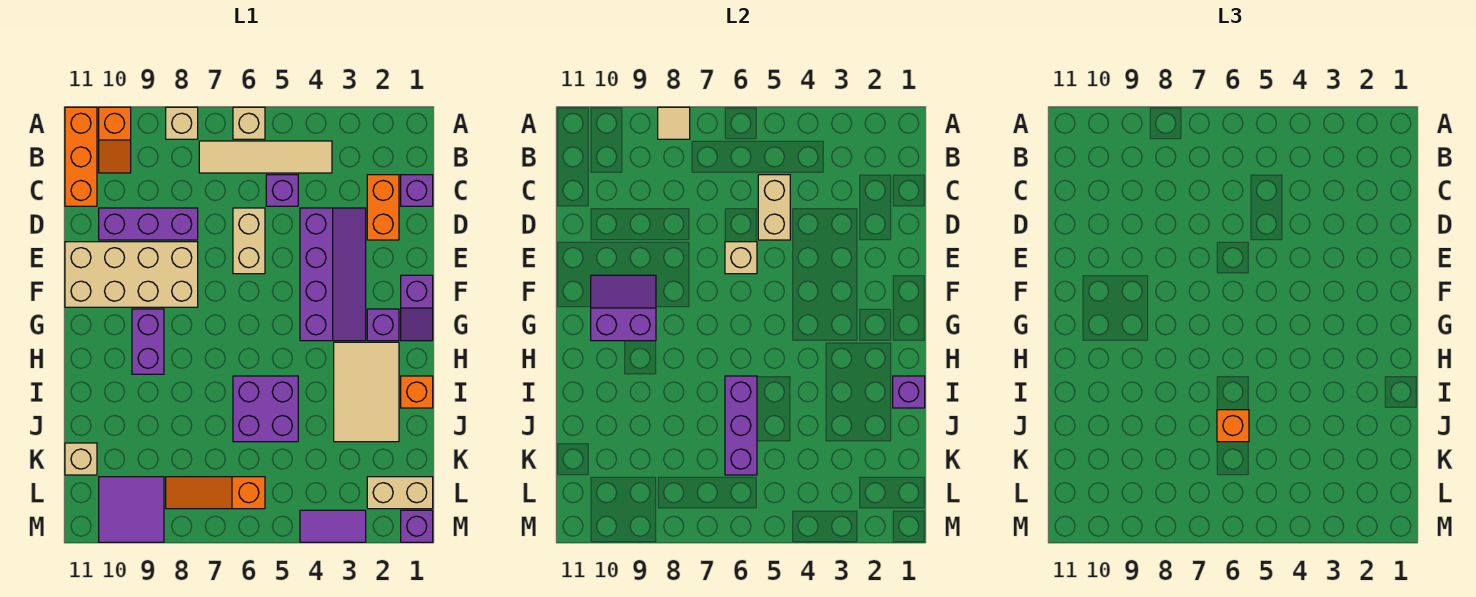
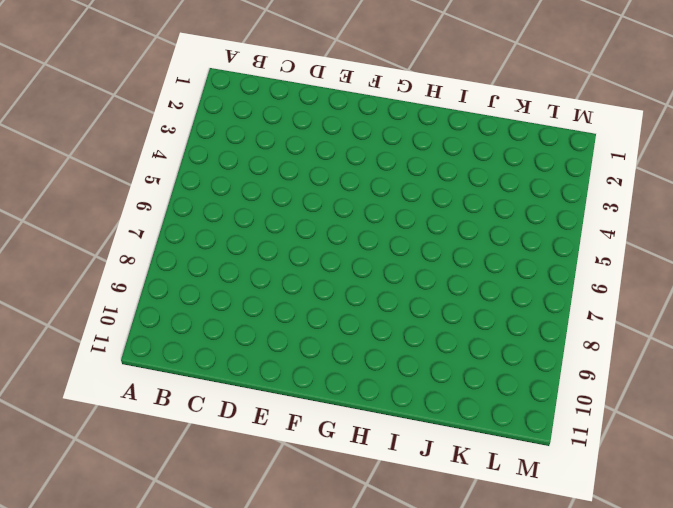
none -> tan brick A6 level 1
none -> tan brick A8 level 1
none -> orange slope A10:B10 level 1 top A
none -> orange brick A11:C11 level 1

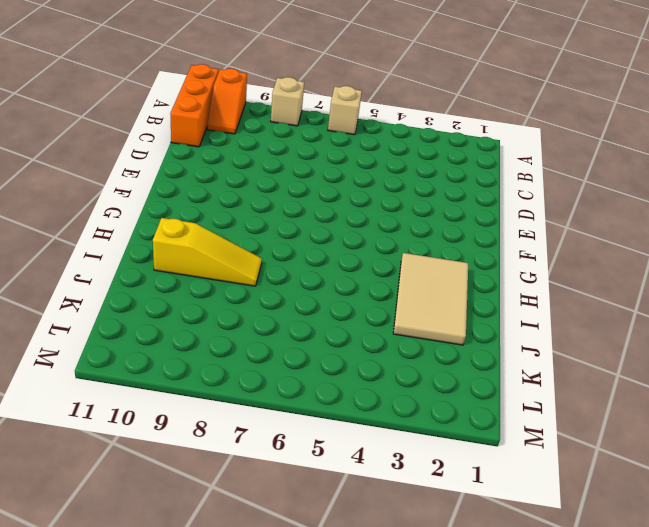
yellow slope I8:I10 level 1 top 10 -> none
none -> tan tile B4:B7 level 1
none -> purple brick C1 level 1
none -> orange brick C2:D2 level 1
none -> purple brick C5 level 1

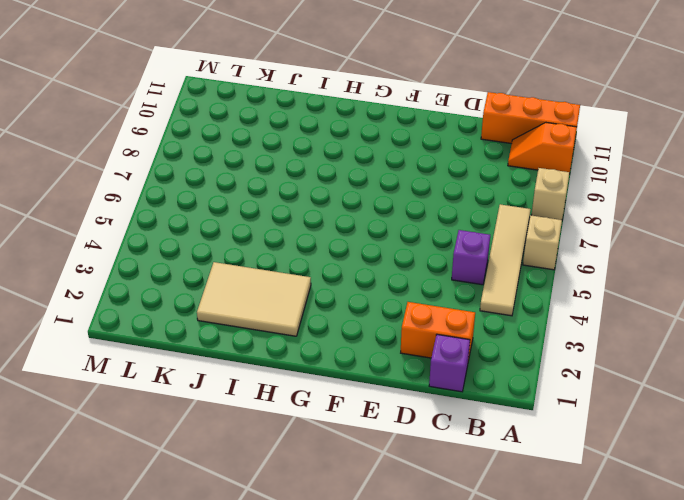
none -> purple slope D3:G4 level 1 top 4
none -> tan brick D6:E6 level 1
none -> purple brick D8:D10 level 1
none -> tan brick E8:F11 level 1

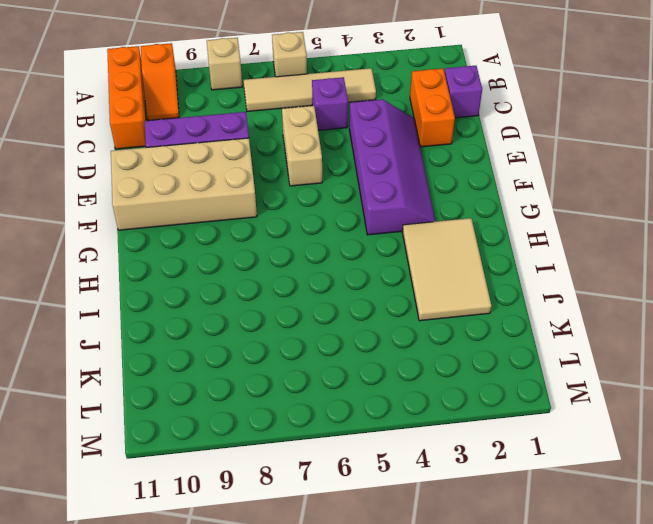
none -> purple slope F1:G1 level 1 top F
none -> purple brick G2 level 1
none -> purple brick G9:H9 level 1
none -> orange brick I1 level 1

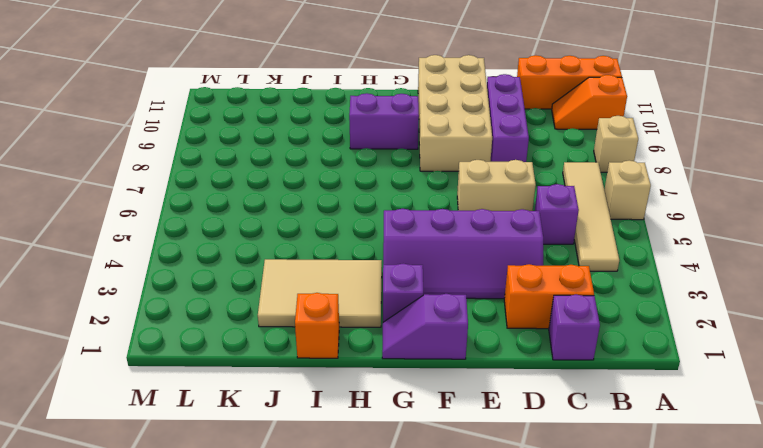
none -> purple brick I5:J6 level 1
none -> tan brick K11 level 1
none -> tan brick L1:L2 level 1
none -> orange slope L6:L8 level 1 top 6

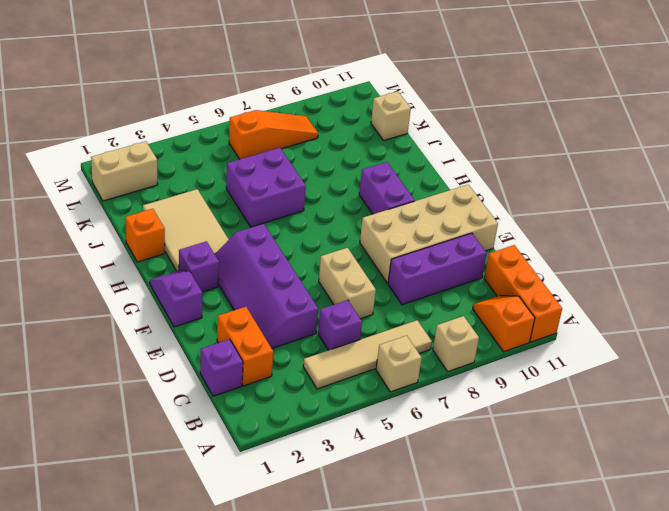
none -> purple tile L9:M10 level 1
none -> purple brick M1 level 1
none -> purple tile M3:M4 level 1
none -> tan tile A8 level 2

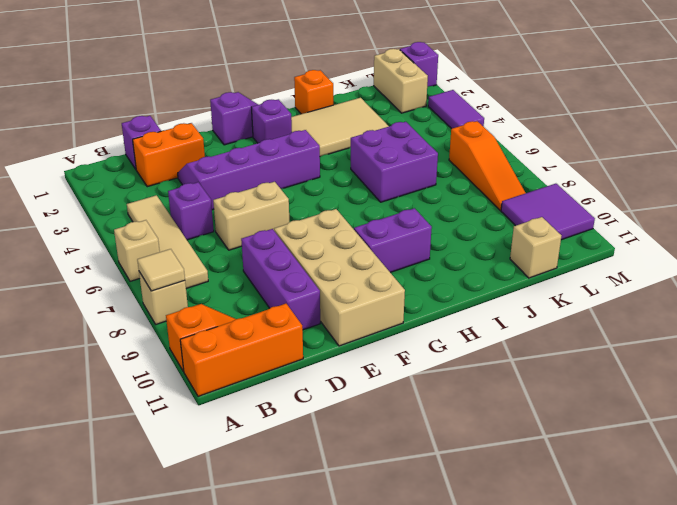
none -> tan brick C5:D5 level 2
none -> tan brick E6 level 2
none -> purple slope F9:G10 level 2 top G
none -> purple brick I1 level 2

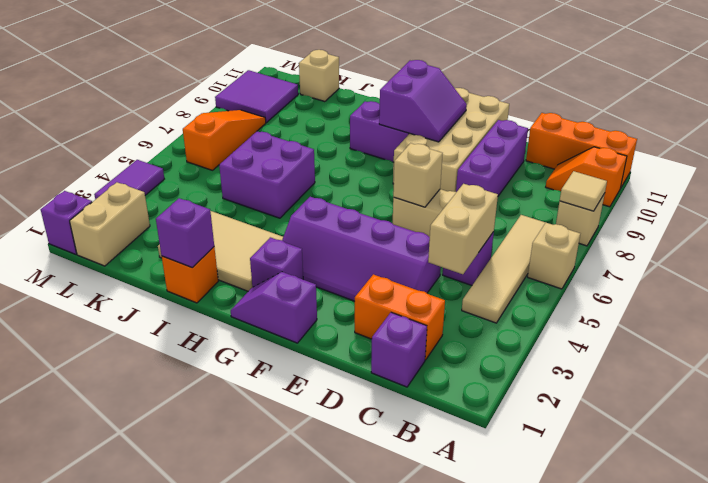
tan brick C4:C5 level 2 -> tan brick C5:D5 level 2
none -> purple brick I6:K6 level 2
none -> orange brick J6 level 3

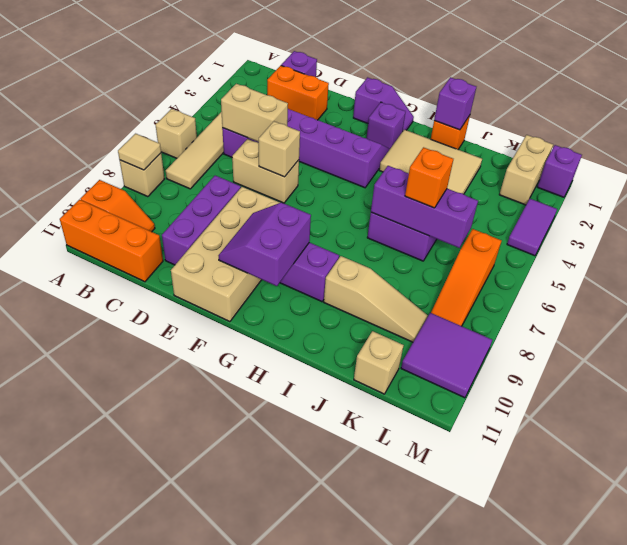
tan slope I9:K9 level 1 top I -> none

